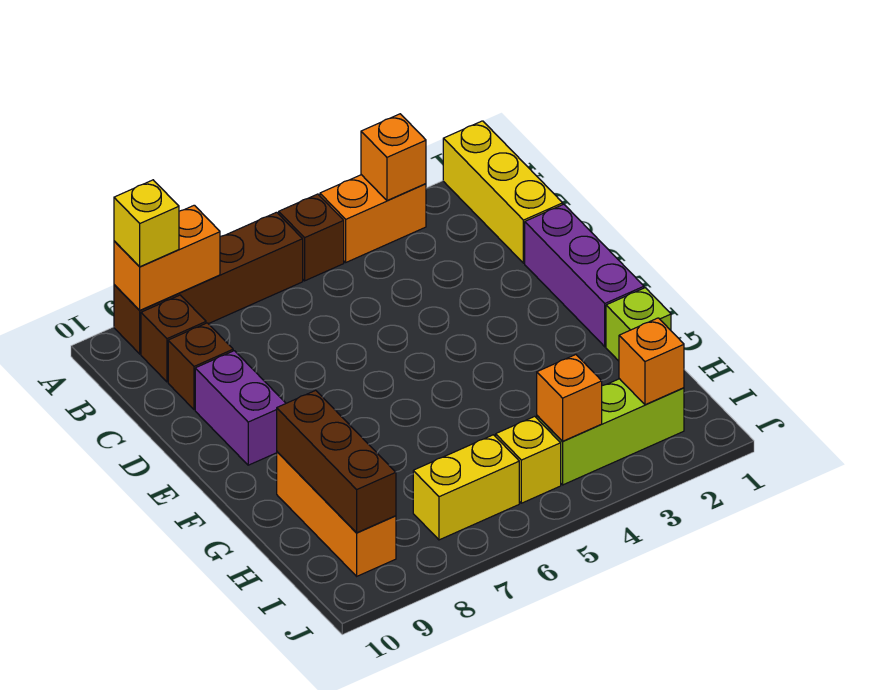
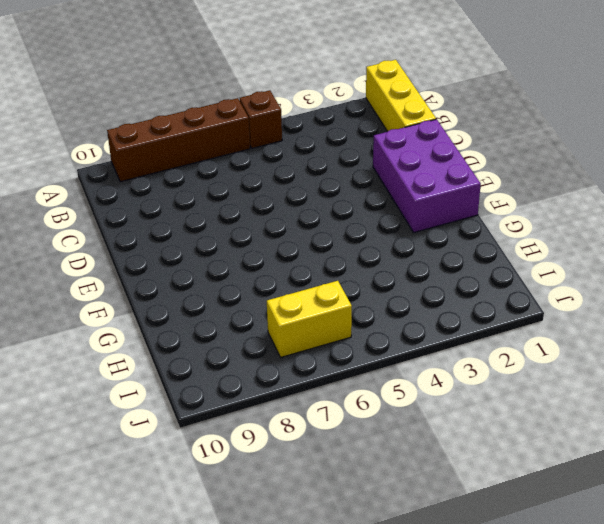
purple brick D1:F2 level 1 -> purple brick D1:F1 level 1
none -> orange brick A3:A4 level 1
none -> brown brick B9 level 1
none -> brown brick C9 level 1

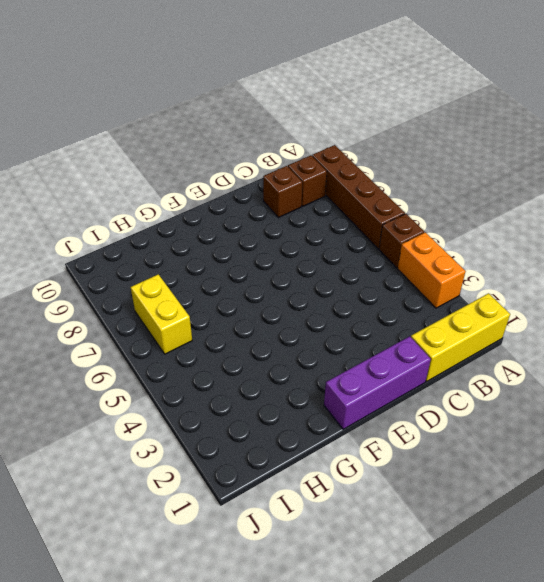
none -> purple brick D9:E9 level 1
none -> lime brick G1 level 1
none -> orange brick G9:I9 level 1

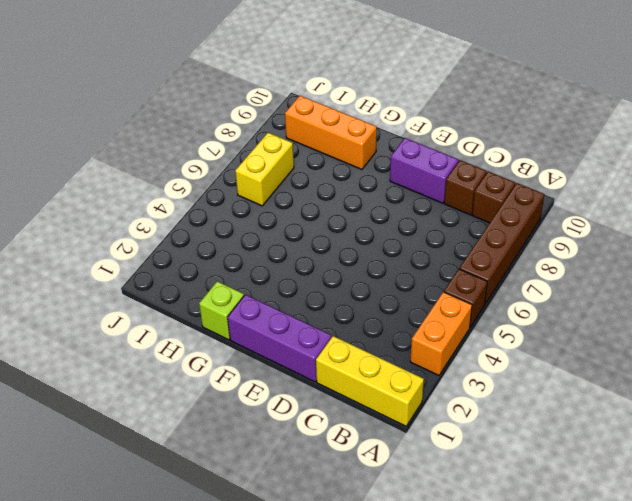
none -> lime brick I2:I4 level 1
none -> yellow brick I5 level 1
none -> orange brick A3 level 2

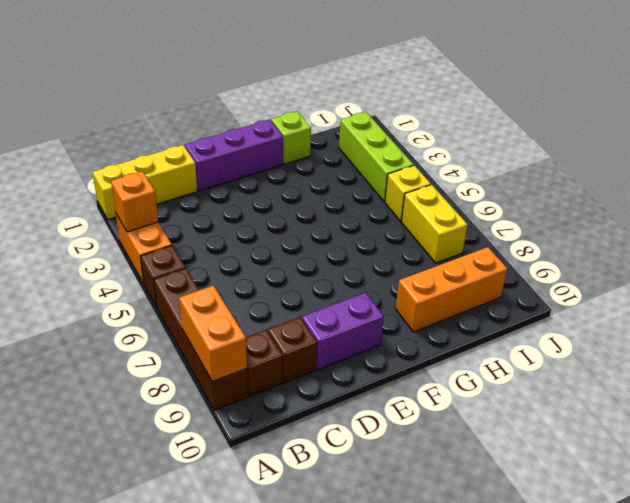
none -> brown brick G9:I9 level 2
none -> orange brick I2 level 2
none -> orange brick I4 level 2

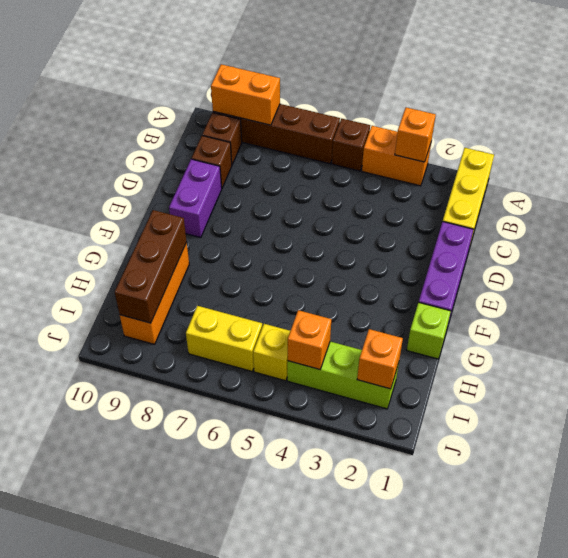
none -> yellow brick A9 level 3

